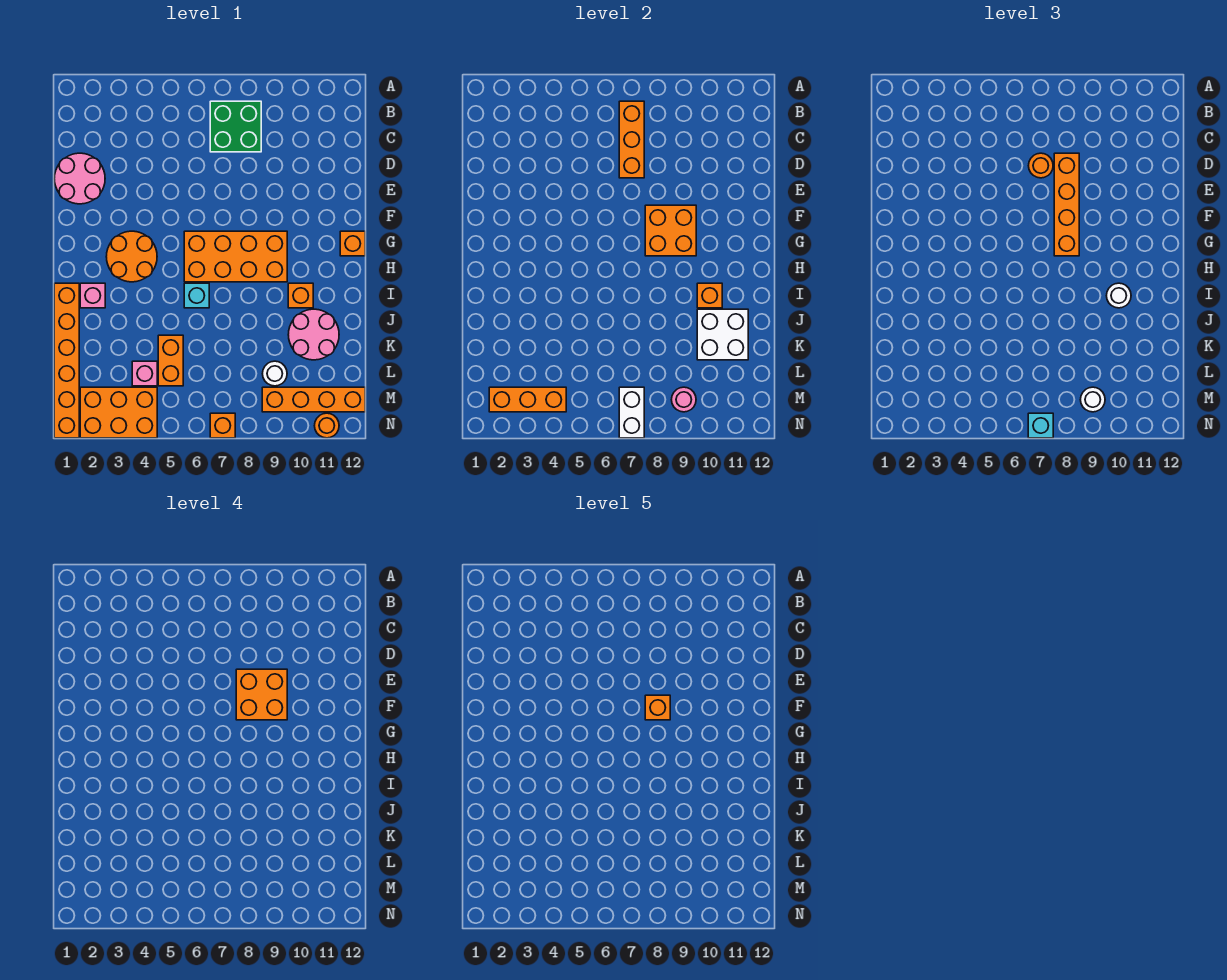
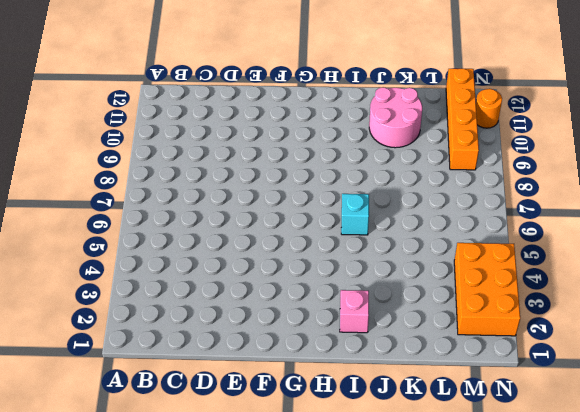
none -> green brick B7:C8 level 1
none -> pink round brick D1:E2 level 1
none -> orange round brick G3:H4 level 1
none -> orange brick G6:H9 level 1

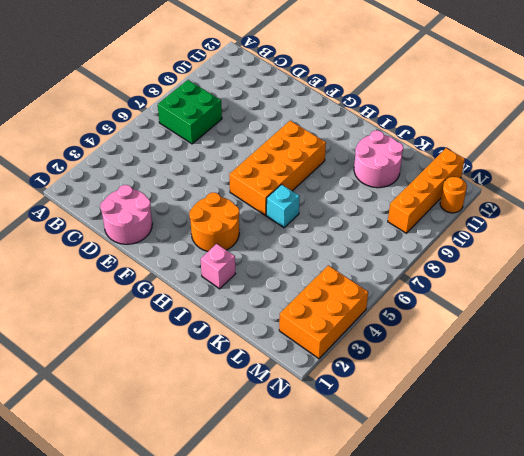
none -> orange brick G12 level 1
none -> orange brick I1:N1 level 1
none -> orange brick I10 level 1
none -> orange brick K5:L5 level 1

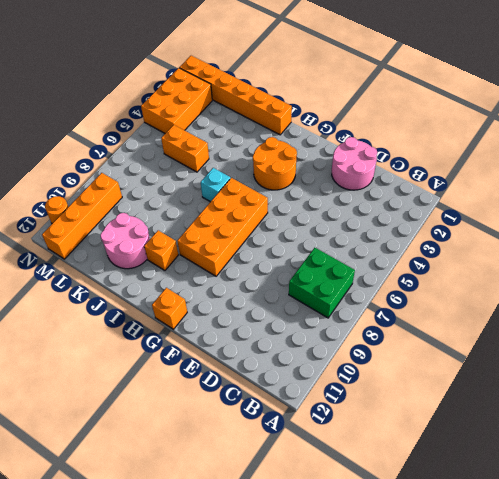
none -> pink brick I2 level 1
none -> pink brick L4 level 1
none -> white round brick L9 level 1
none -> orange brick N7 level 1

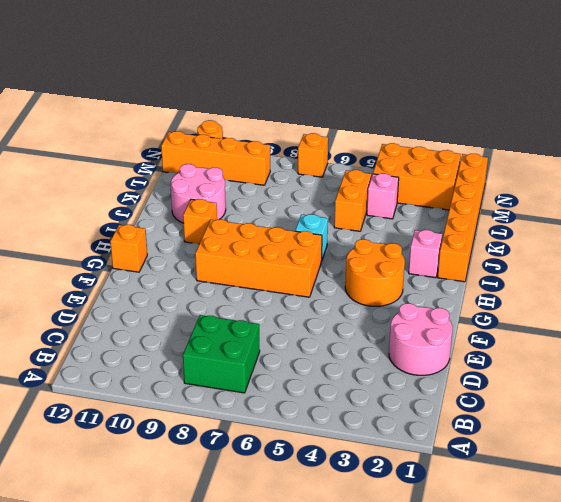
none -> white round brick L9 level 1
none -> orange brick B7:D7 level 2
none -> orange brick F8:G9 level 2
none -> orange brick I10 level 2

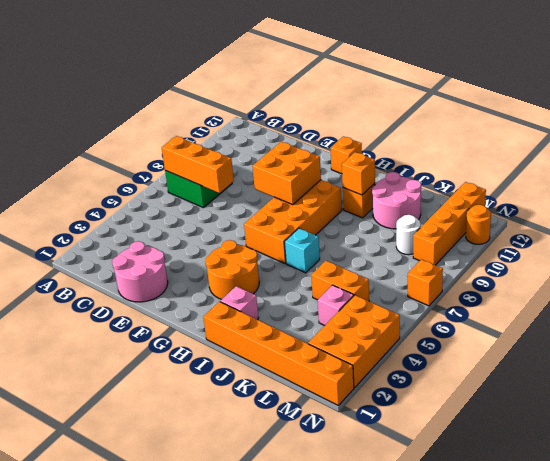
none -> white brick J10:K11 level 2
none -> orange brick M2:M4 level 2
none -> white brick M7:N7 level 2
none -> pink round brick M9 level 2

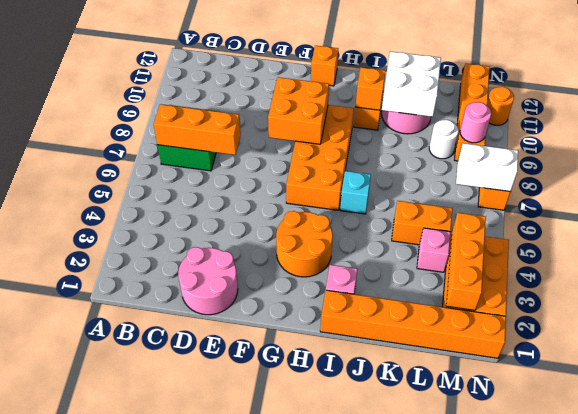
none -> orange round brick D7 level 3
none -> orange brick D8:G8 level 3
none -> white round brick I10 level 3
none -> white round brick M9 level 3

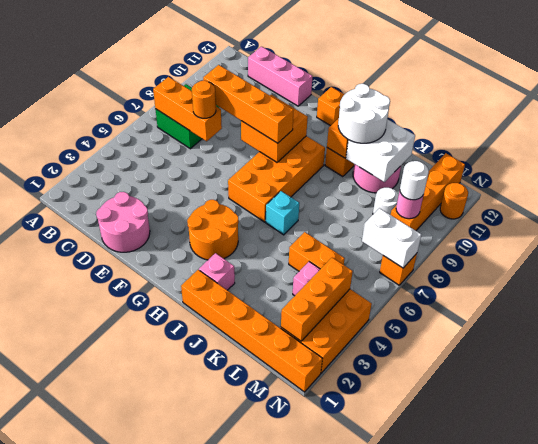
pink brick C12:E12 level 1 -> none
white round brick I10:J11 level 3 -> white round brick I10 level 3
none -> cyan brick N7 level 3
none -> orange brick E8:F9 level 4
none -> orange brick F8 level 5

